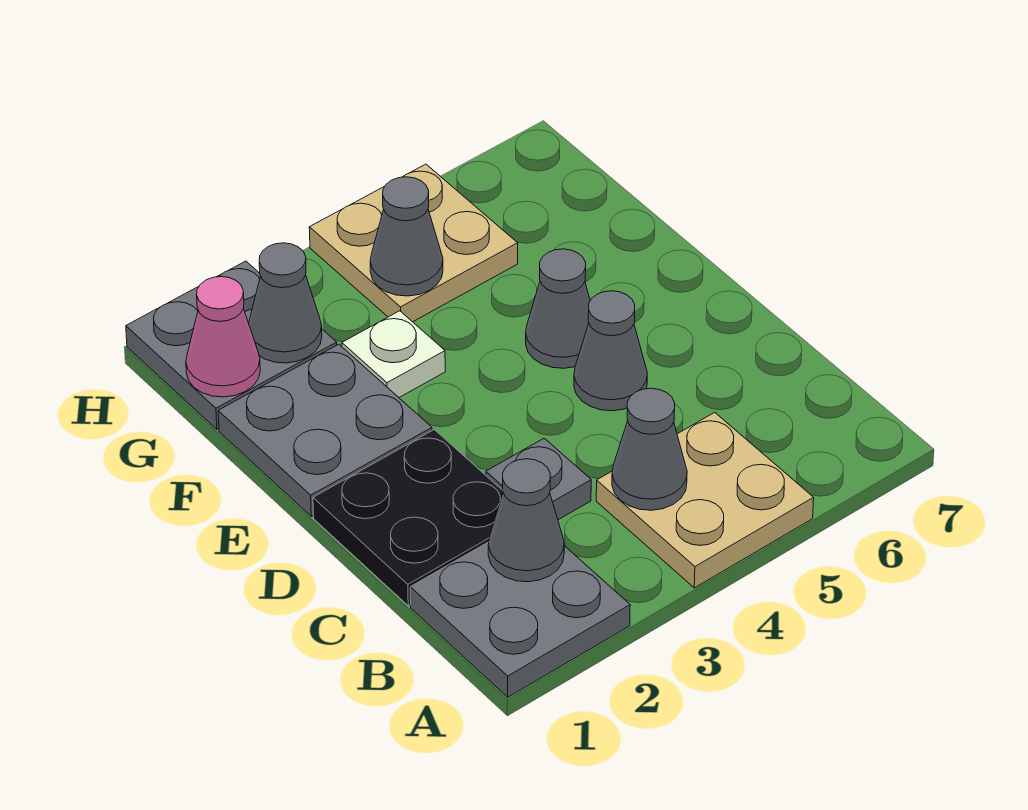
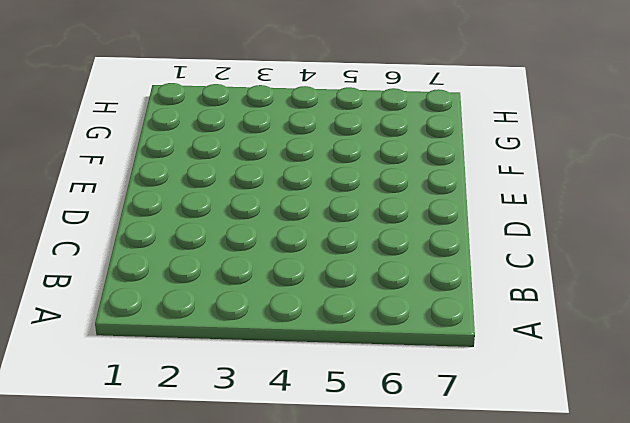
none -> grey plate A1:B2 level 1
none -> tan plate A4:B5 level 1
none -> black plate C1:D2 level 1

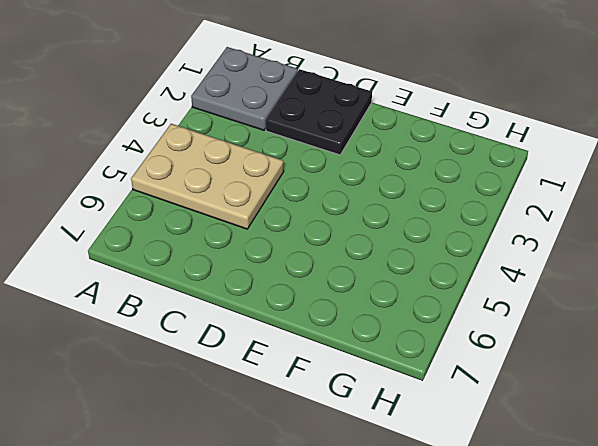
tan plate A4:C5 level 1 -> tan plate A4:B5 level 1
none -> grey plate C3 level 1
none -> grey cone D5 level 1
none -> grey plate E1:F2 level 1

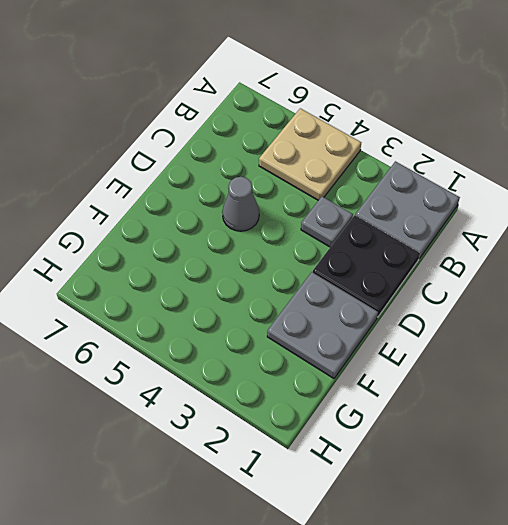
none -> grey cone E5 level 1
none -> white plate F3 level 1
none -> grey plate G1:H2 level 1

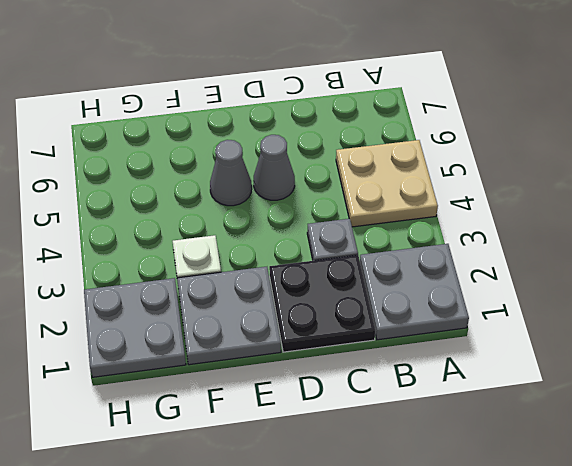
none -> tan plate G4:H5 level 1
none -> grey cone B2 level 2
none -> grey cone B4 level 2

